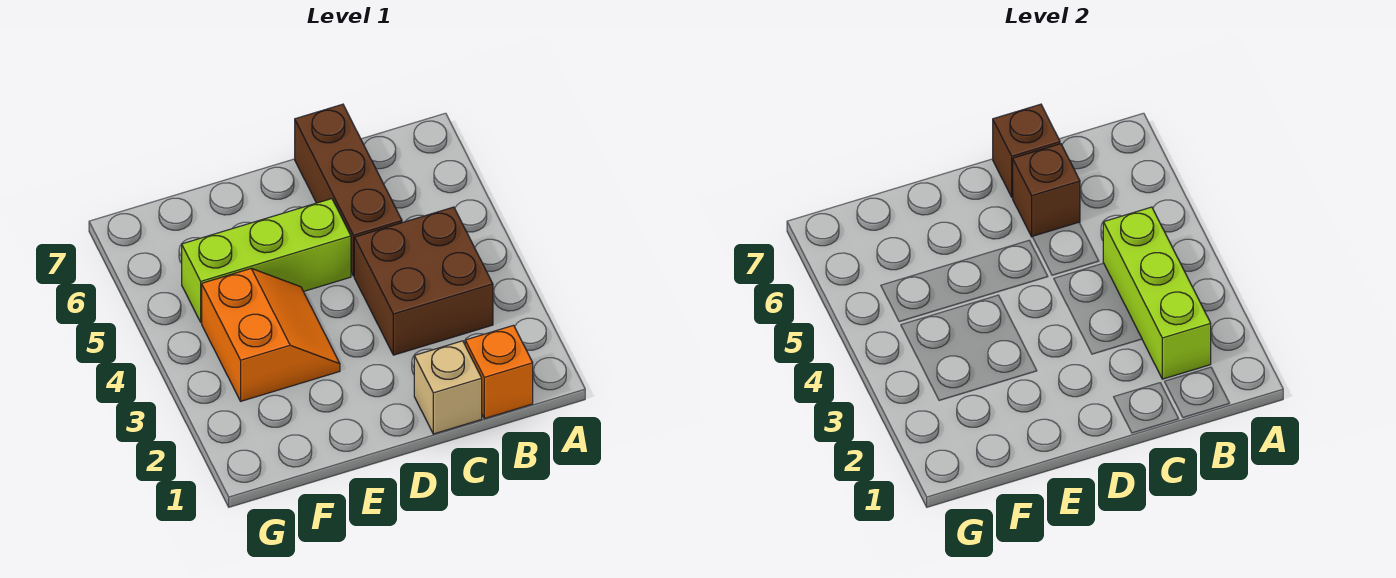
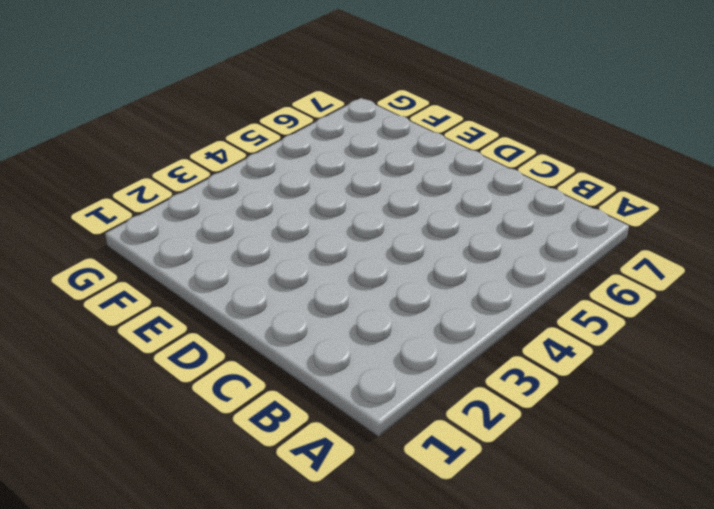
none -> orange brick B1 level 1
none -> brown brick B3:C4 level 1

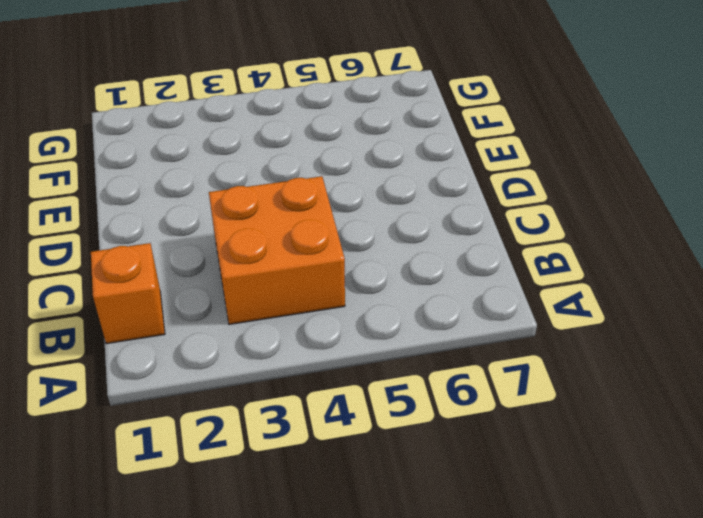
orange brick B3:C4 level 1 -> brown brick B3:C4 level 1
none -> tan brick C1 level 1
none -> brown brick C5:C7 level 1

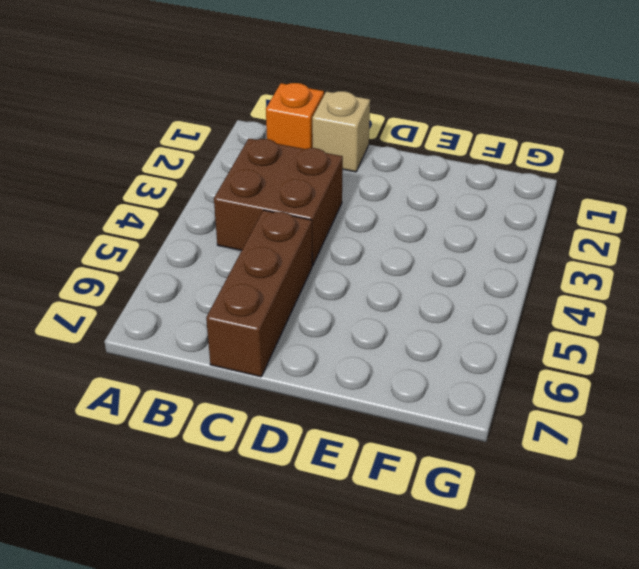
none -> lime brick D5:F5 level 1
none -> orange slope E3:F4 level 1 top F

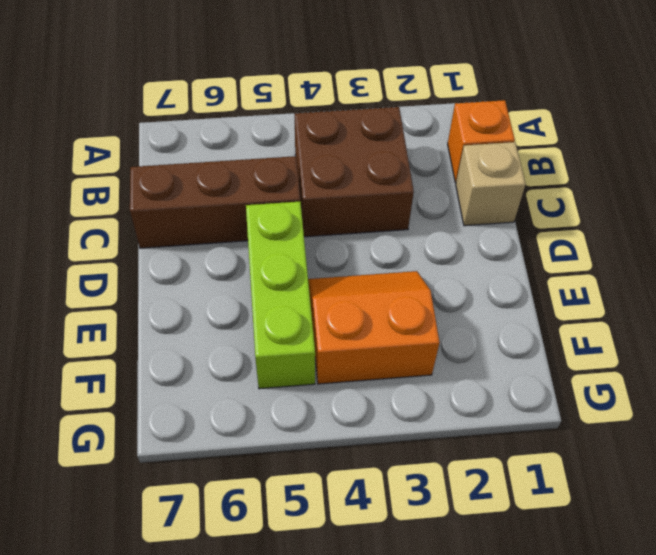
none -> lime brick B2:B4 level 2
none -> brown brick C6 level 2

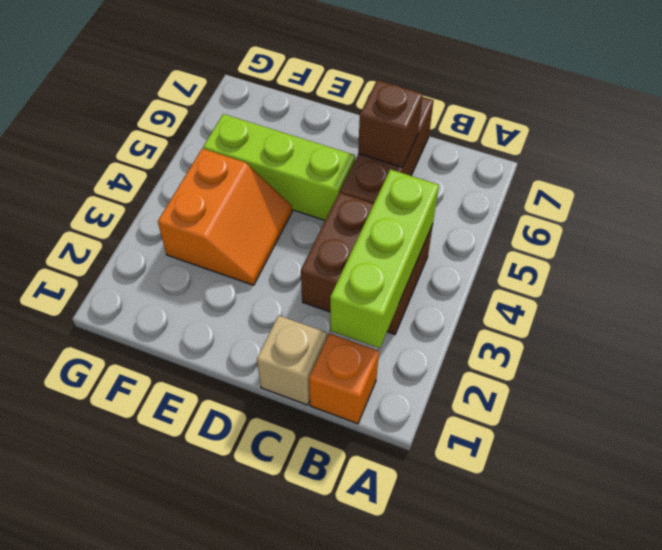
none -> brown brick C7 level 2

